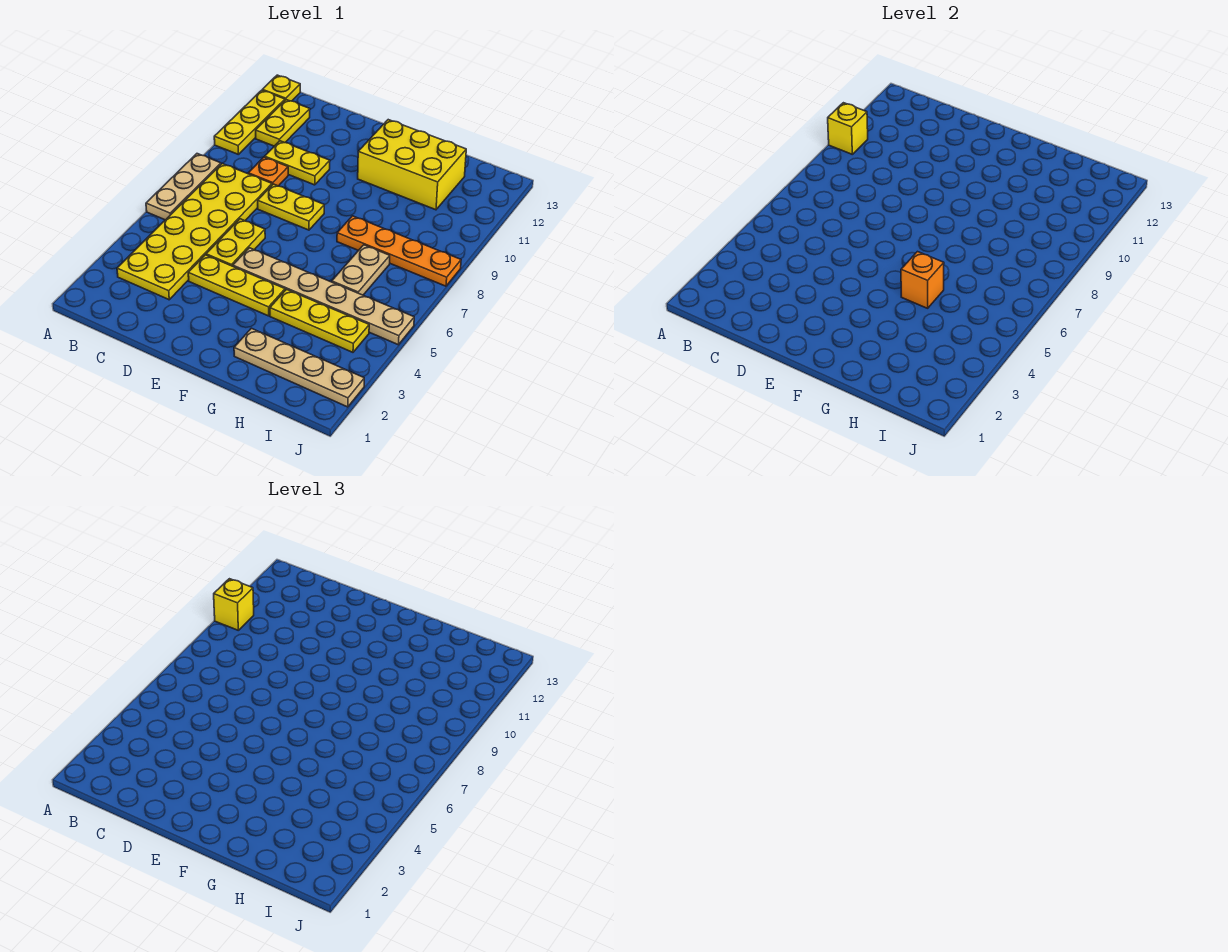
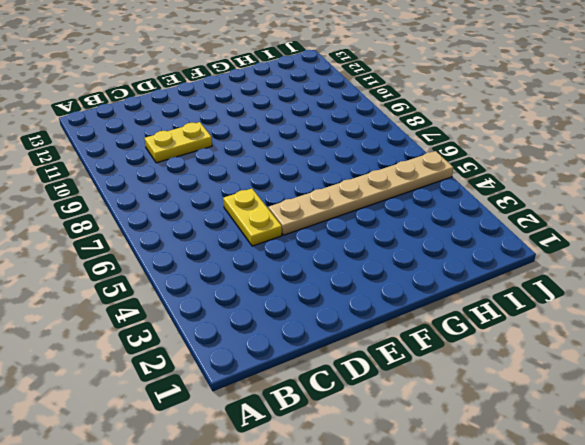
none -> tan plate A6:A8 level 1
none -> yellow plate A10:A12 level 1
none -> yellow plate A13 level 1

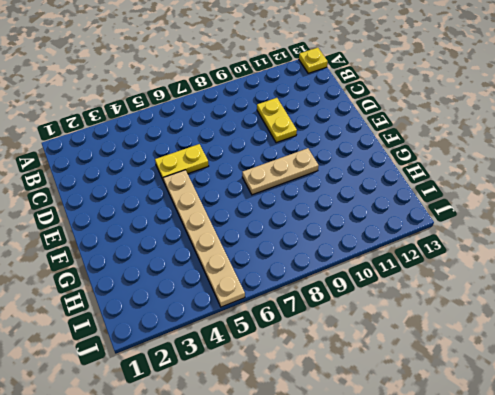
tan plate F8:F10 level 1 -> tan plate A6:A8 level 1
none -> yellow plate A10:A12 level 1
none -> yellow plate B3:C8 level 1
none -> yellow plate B11:B12 level 1

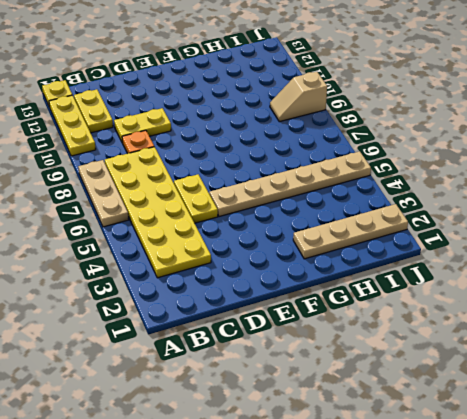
tan slope I9:J9 level 1 top J -> none
none -> yellow plate D4:F4 level 1
none -> yellow plate D8:E8 level 1
none -> yellow brick F11:H12 level 1

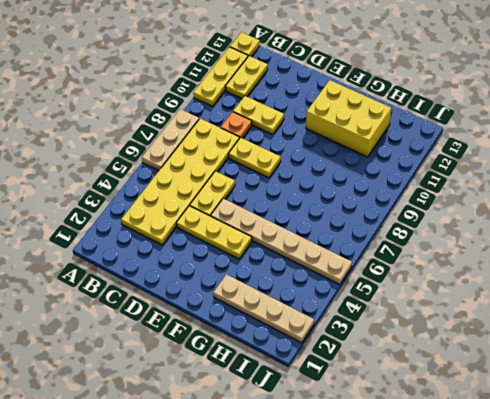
none -> yellow plate G4:I4 level 1
none -> orange plate G8:J8 level 1
none -> tan plate H6:H7 level 1

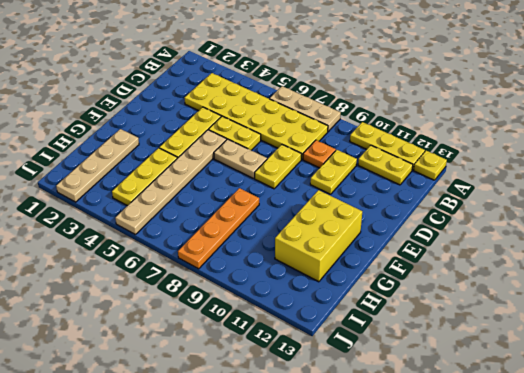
tan plate E6:E7 level 1 -> tan plate H6:H7 level 1
none -> yellow brick A10 level 2
none -> orange brick G5 level 2
none -> yellow brick A10 level 3

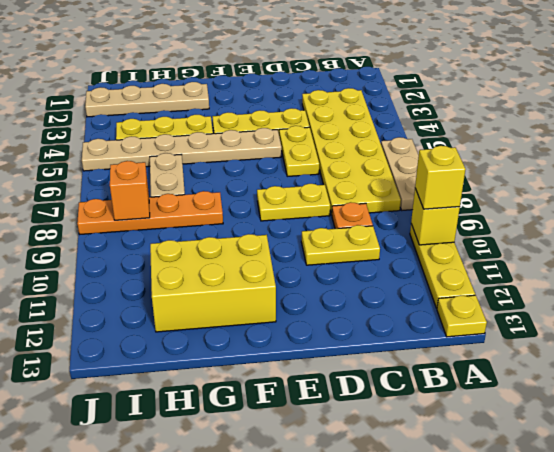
orange brick I8 level 2 -> orange brick G5 level 2
none -> yellow plate B11:B12 level 1

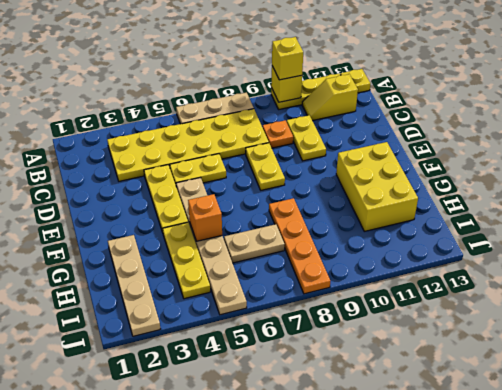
yellow slope B11:B12 level 1 top 12 -> yellow plate B11:B12 level 1

